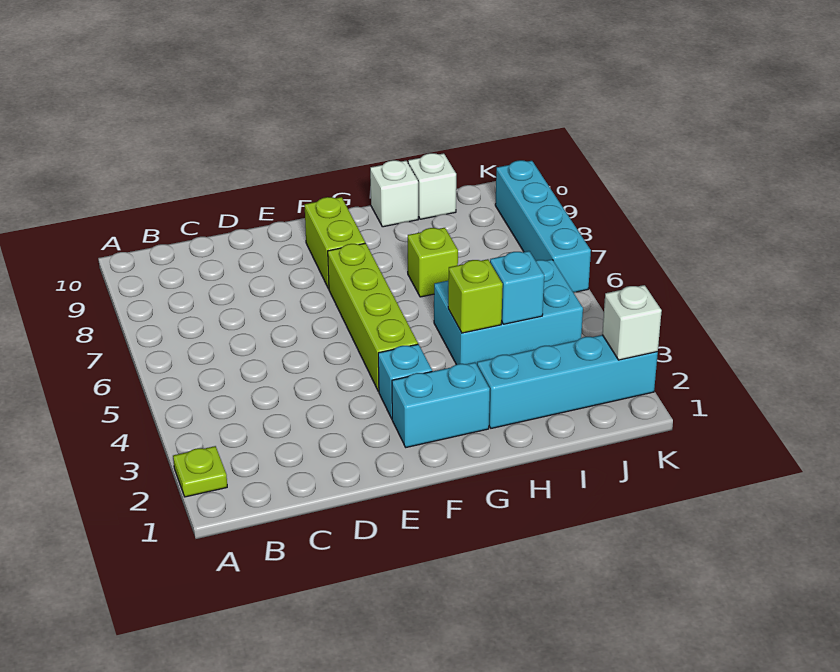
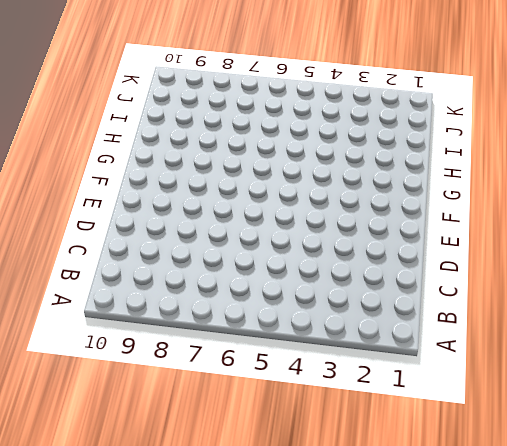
none -> lime plate A2 level 1
none -> cyan brick F2:G2 level 1
none -> cyan brick F3 level 1

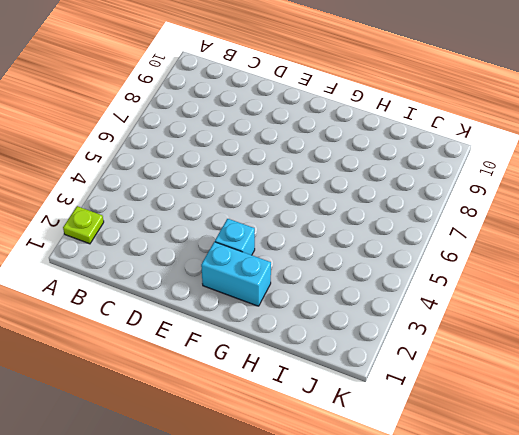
none -> lime brick F4:F7 level 1
none -> lime brick F8:F9 level 1
none -> cyan brick H2:K2 level 1

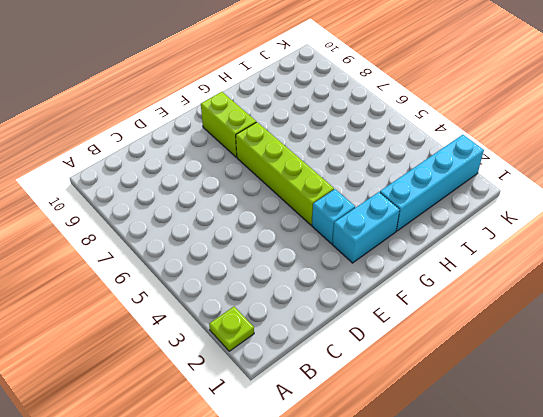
none -> cyan brick H4:J5 level 1
none -> lime brick H7 level 1
none -> white brick H10 level 1

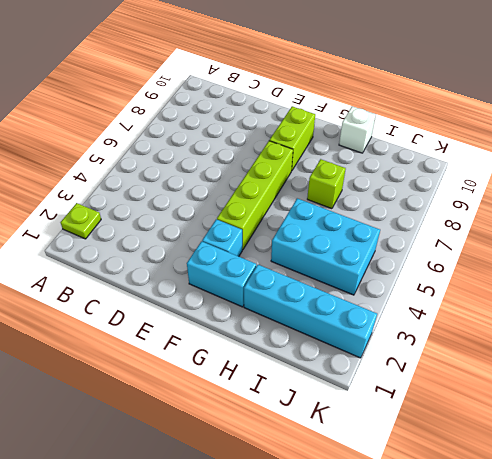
none -> white brick I10 level 1
none -> cyan brick K6:K9 level 1
none -> lime brick H4 level 2

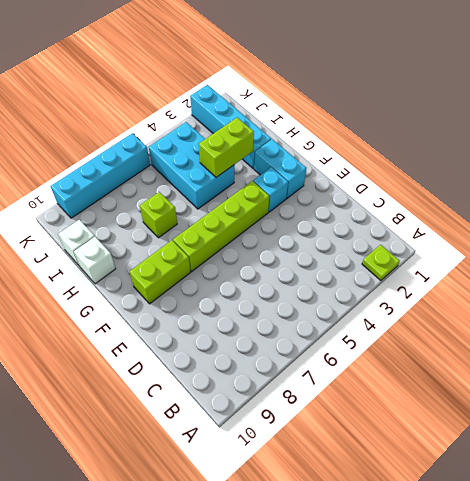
lime brick H3:H4 level 2 -> lime brick H4 level 2
none -> cyan brick I4 level 2
none -> white brick K2 level 2

